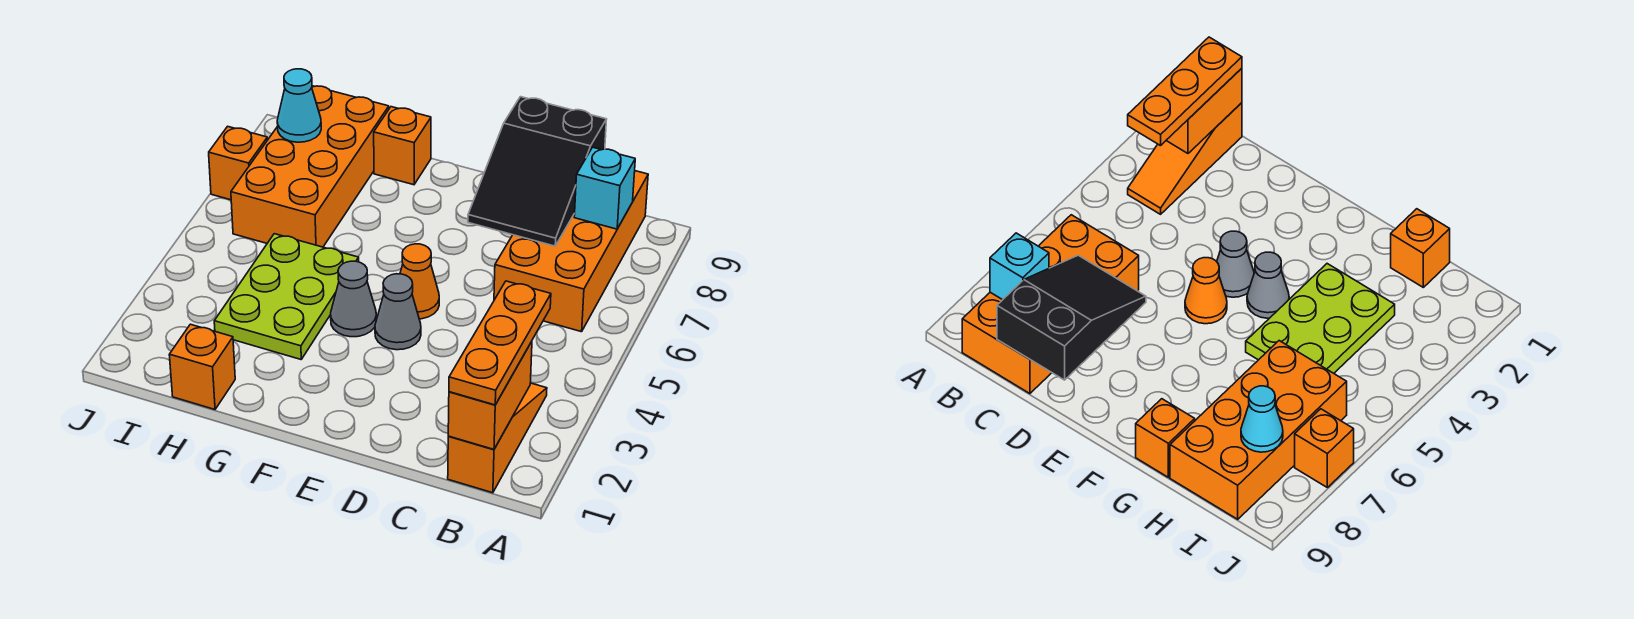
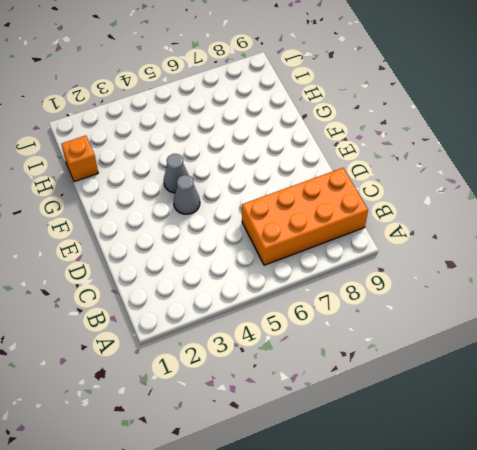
none -> orange slope B1:B3 level 1 top 1
none -> orange cone E5 level 1
none -> lime plate G3:H5 level 1

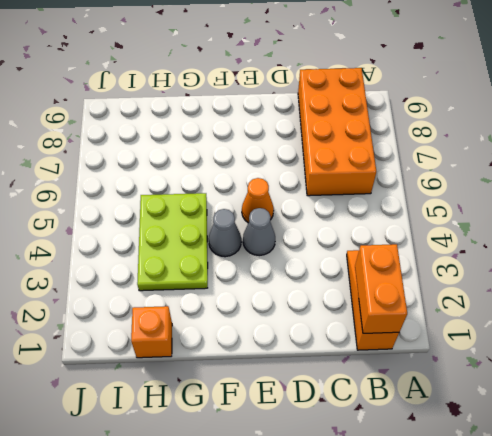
none -> orange brick G9 level 1
none -> orange brick H6:I9 level 1
none -> orange brick J7 level 1

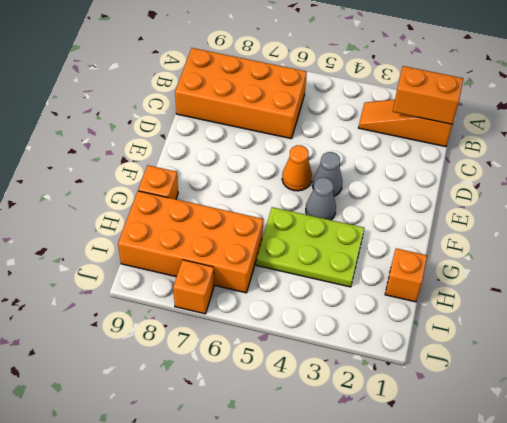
none -> cyan brick B8 level 2
none -> black slope C7:D9 level 2 top 9
none -> cyan cone I8 level 2

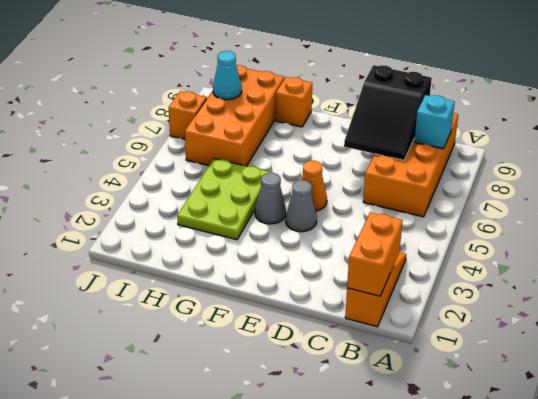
none -> orange brick H1 level 1
none -> orange plate B1:B3 level 3

